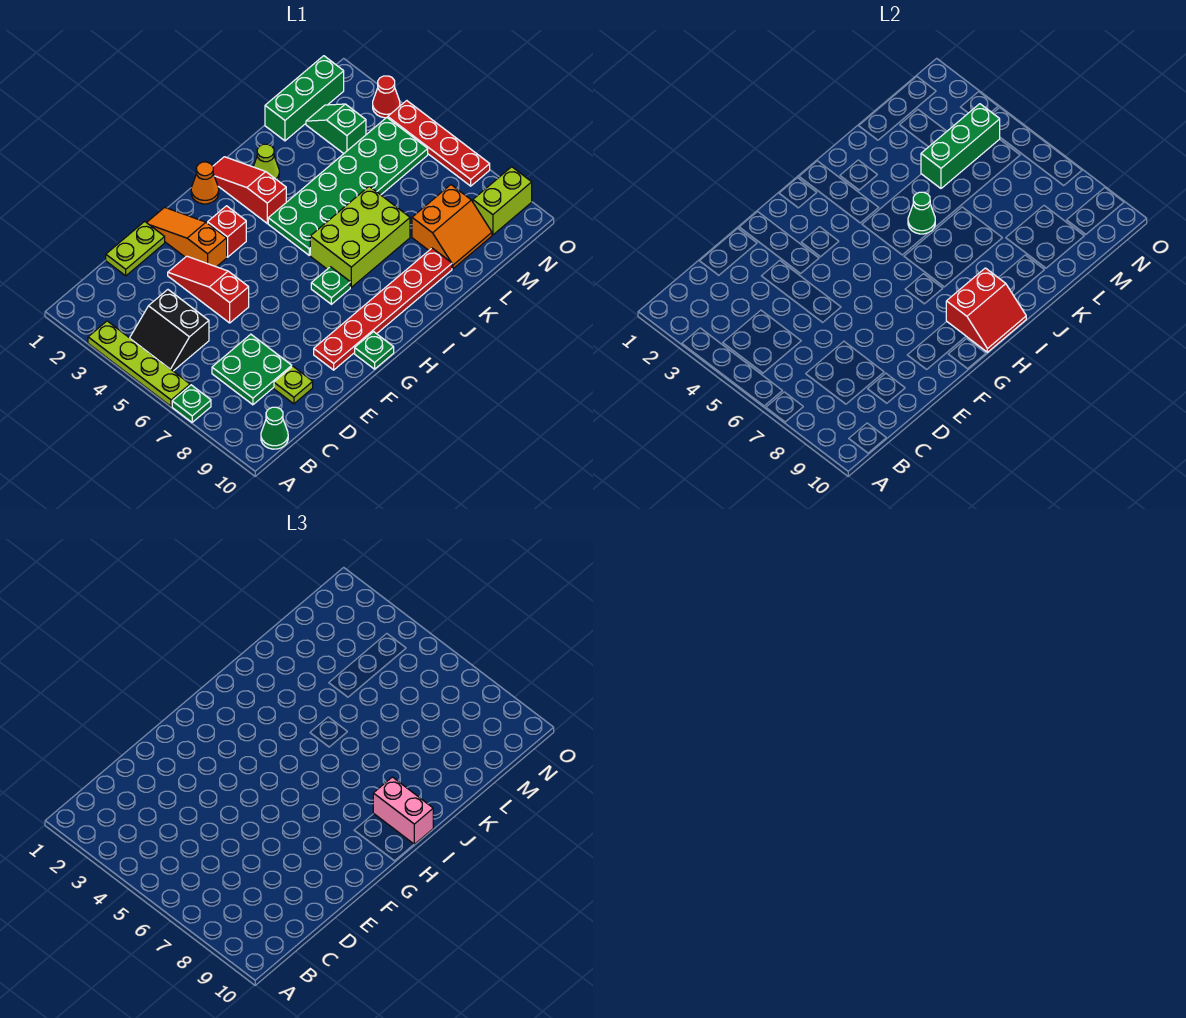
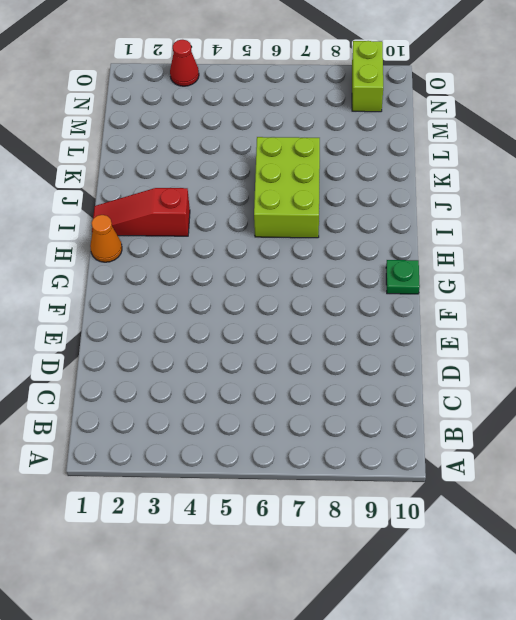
none -> lime plate A3:A6 level 1
none -> green plate A7 level 1
none -> black slope B4:C5 level 1 top C

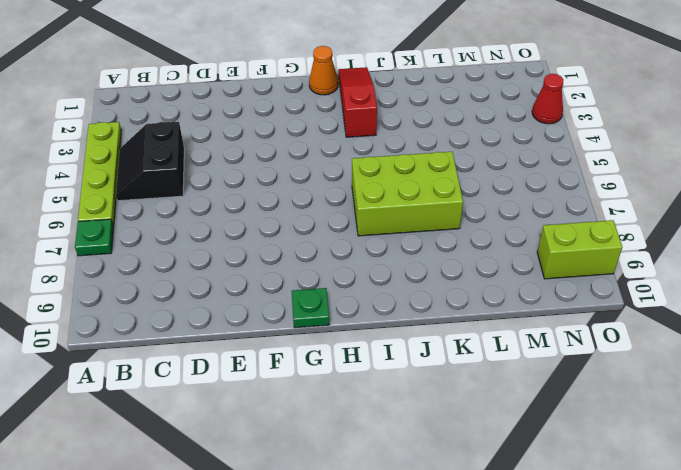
none -> green cone B10 level 1
none -> green plate C7:D8 level 1
none -> lime plate D1:E1 level 1

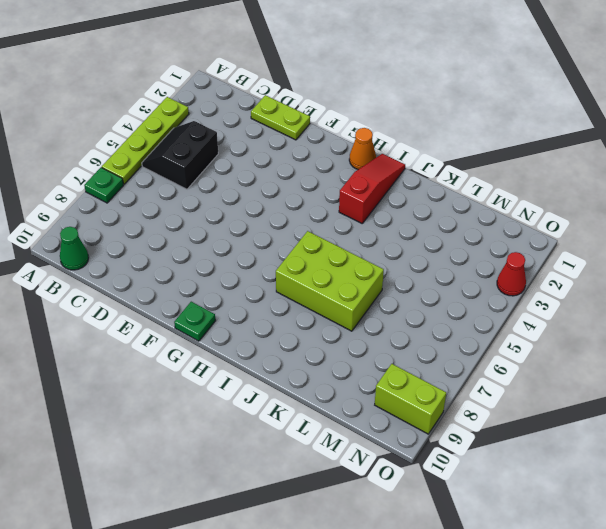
none -> green plate C7:D8 level 1
none -> lime plate D9 level 1
none -> red slope E3:E5 level 1 top 5

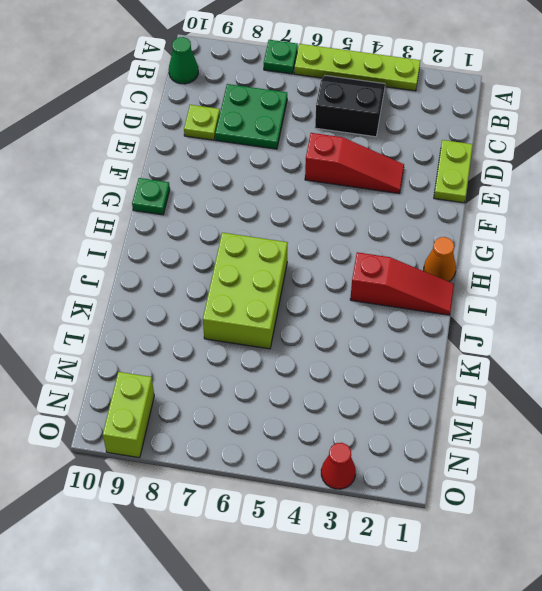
none -> orange slope F1:F3 level 1 top 3
none -> red plate F9:K9 level 1
none -> red brick G3 level 1

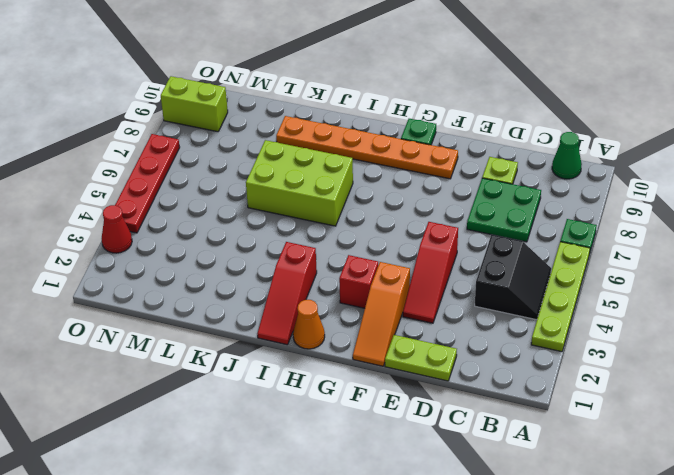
orange plate F9:K9 level 1 -> red plate F9:K9 level 1
none -> green plate H7 level 1
none -> green plate I4:N5 level 1
none -> lime cone J2 level 1

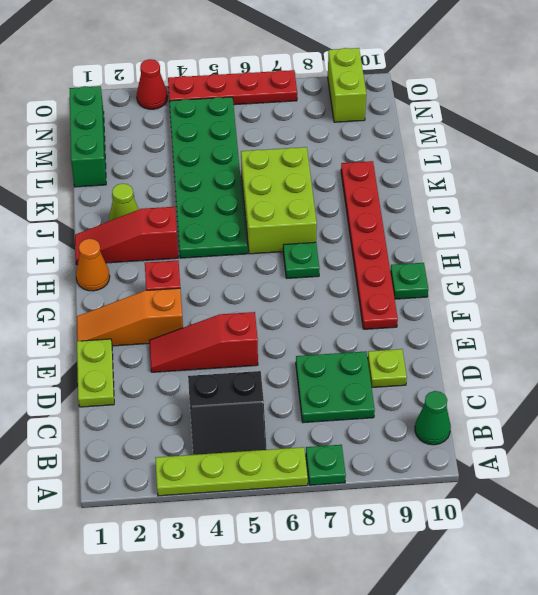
none -> orange slope L8:M9 level 1 top 8
none -> green slope M2:M3 level 1 top 3
none -> red slope H9:I10 level 2 top 9

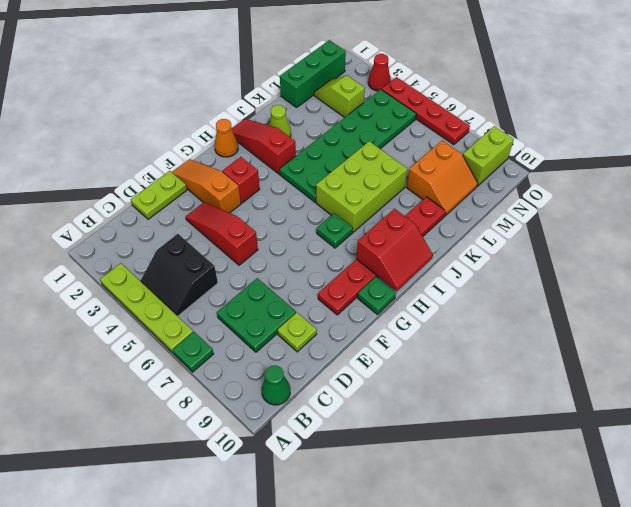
lime slope M2:M3 level 1 top 3 -> green slope M2:M3 level 1 top 3
none -> green cone J5 level 2
none -> green brick L4:N4 level 2
none -> pink brick I9:I10 level 3

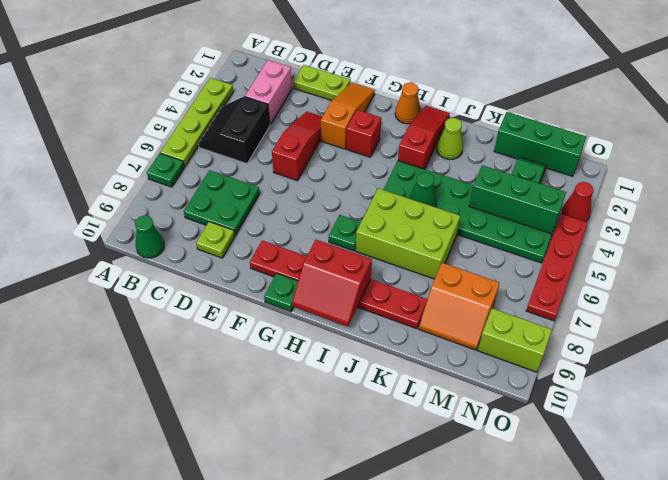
pink brick C2:C3 level 1 -> pink brick I9:I10 level 3

